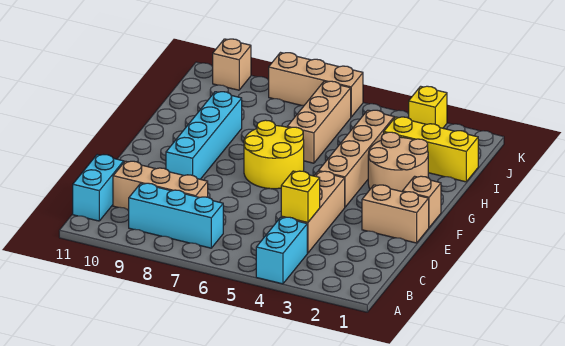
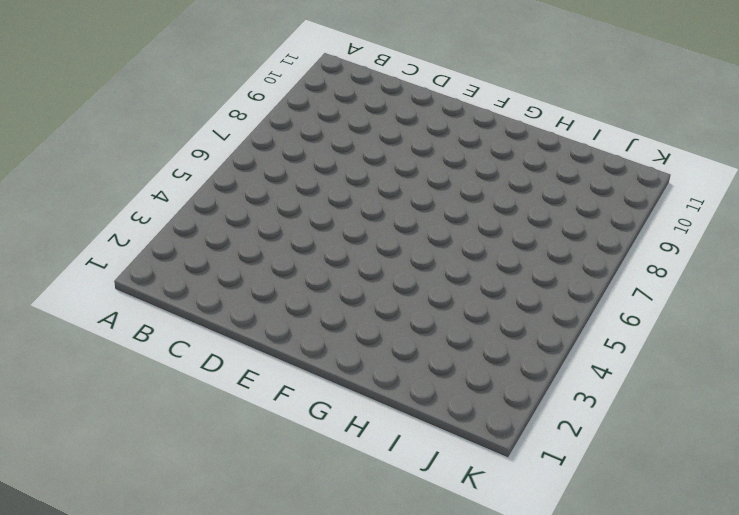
none -> cyan brick A4:B4 level 1
none -> cyan brick B7:B9 level 1
none -> cyan brick B11:C11 level 1

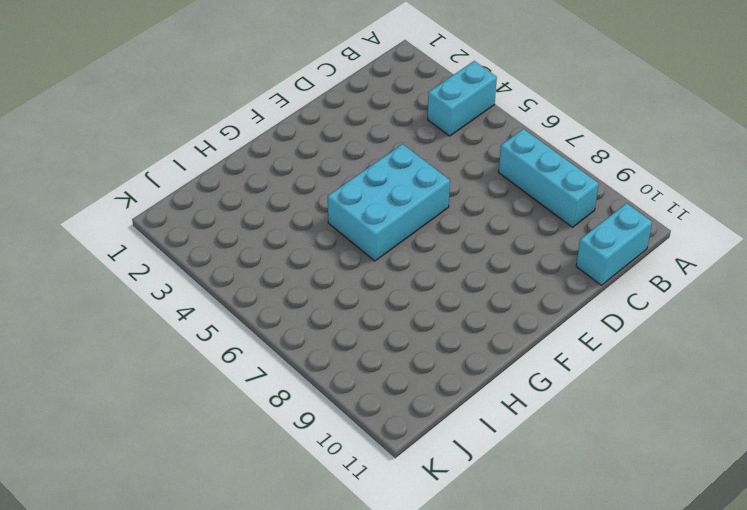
cyan brick E5:G6 level 1 -> yellow round brick F6:G7 level 1
none -> tan brick C4:E4 level 1
none -> tan brick C8:C10 level 1
none -> tan brick E1:E2 level 1

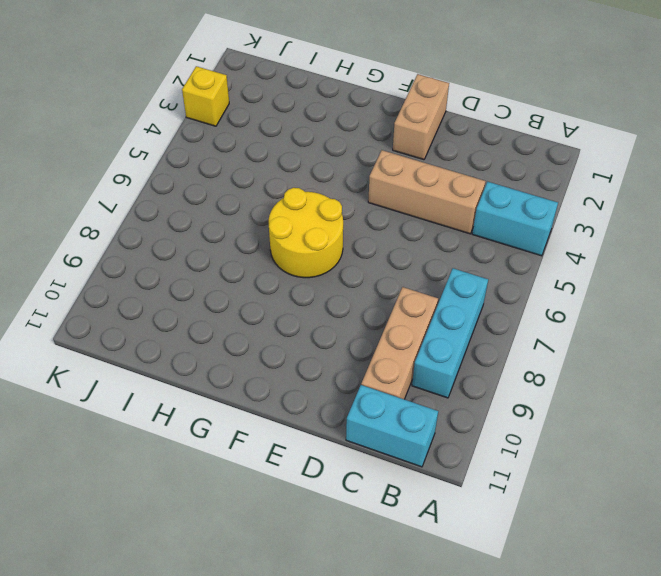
none -> cyan brick E9:H9 level 1
none -> tan brick F1 level 1
none -> tan brick F4:I4 level 1

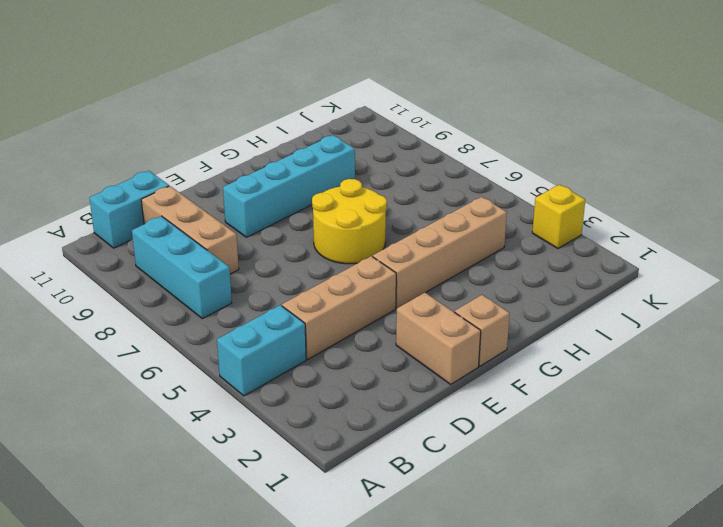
none -> tan round brick G2:H3 level 1
none -> tan brick H6:J6 level 1
none -> yellow brick I1:I3 level 1

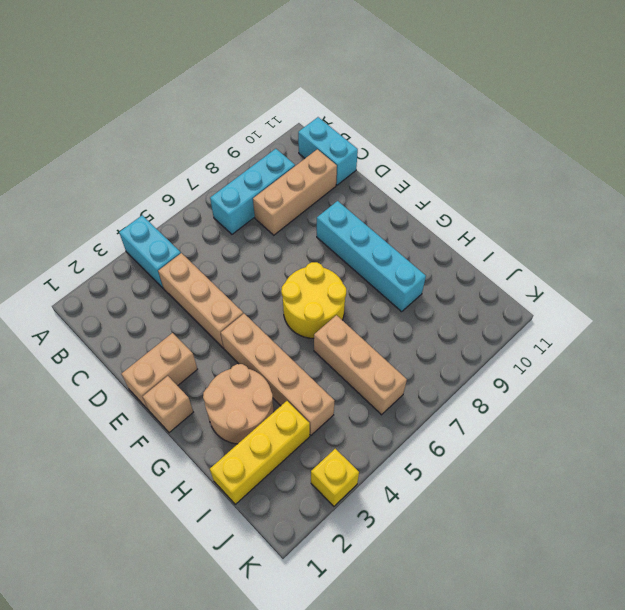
none -> tan brick K6:K8 level 1
none -> tan brick K10 level 1
none -> yellow brick C4 level 2

